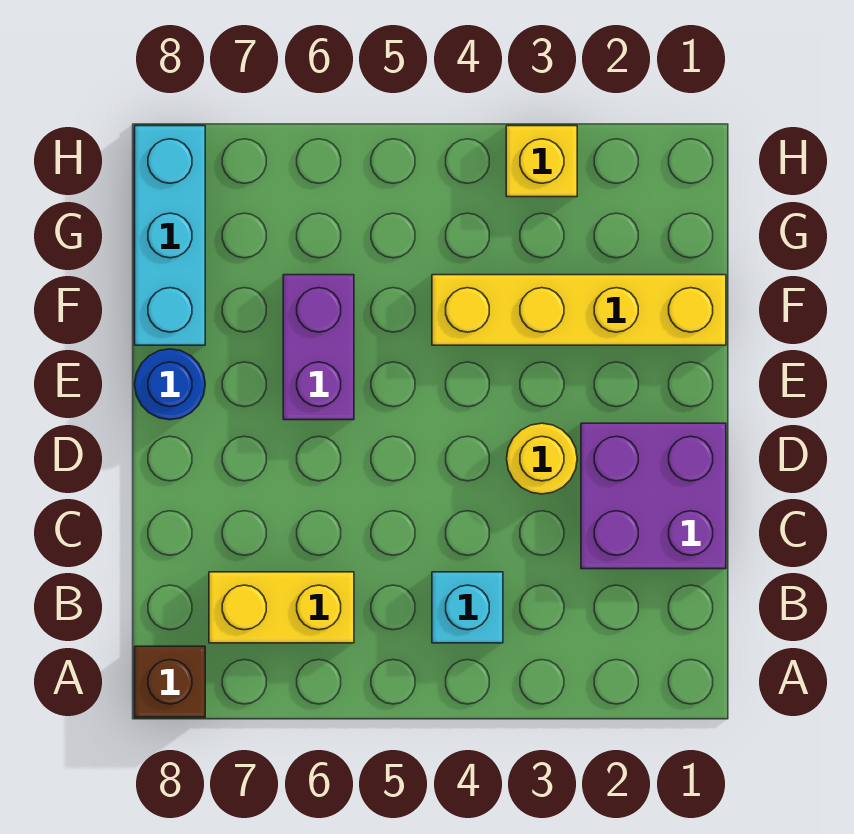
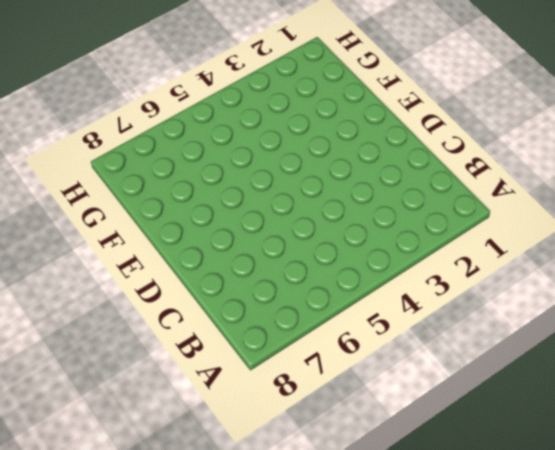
none -> brown brick A8 level 1
none -> cyan brick B4 level 1

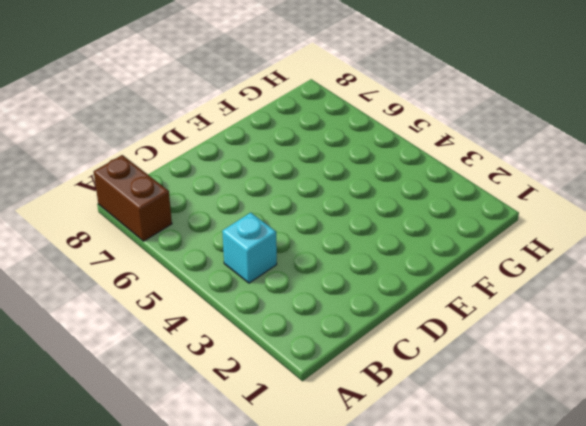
brown brick A7:A8 level 1 -> brown brick A8 level 1
none -> yellow brick B6:B7 level 1
none -> purple brick C1:D2 level 1

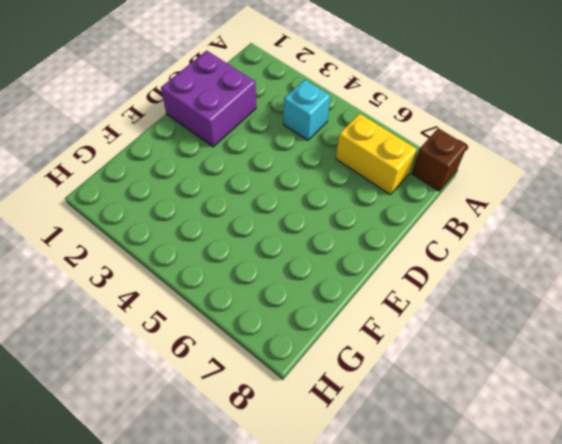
none -> yellow round brick D3 level 1
none -> purple brick E6:F6 level 1

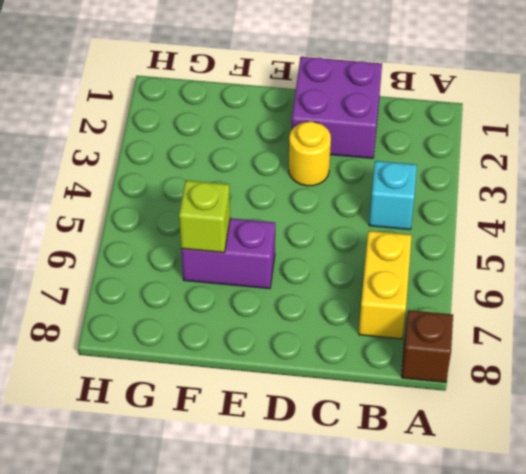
lime brick F6 level 2 -> none
none -> blue round brick E8 level 1
none -> yellow brick F1:F4 level 1

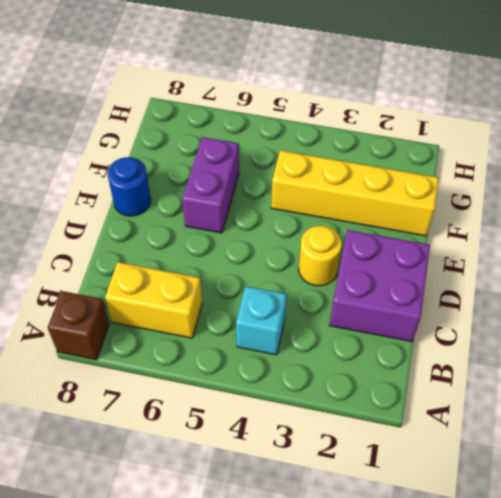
none -> cyan brick F8:H8 level 1
none -> yellow brick H3 level 1

